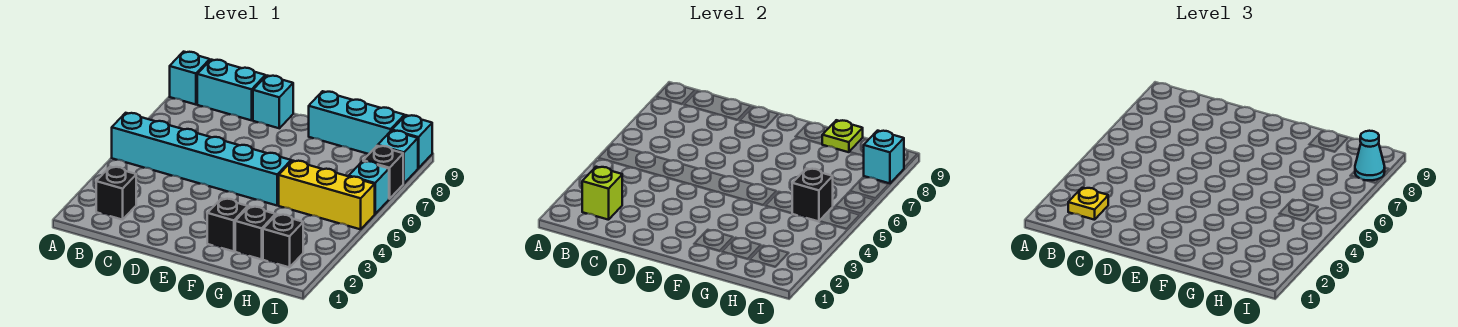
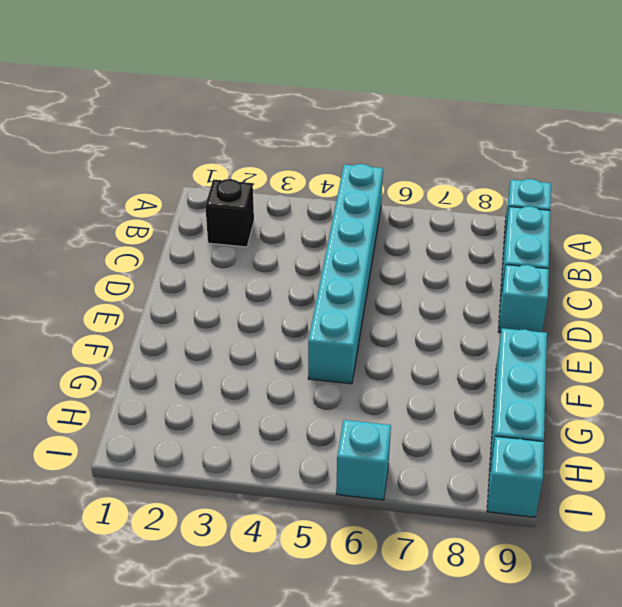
none -> black brick F2 level 1
none -> black brick G2 level 1
none -> yellow brick G5:I5 level 1

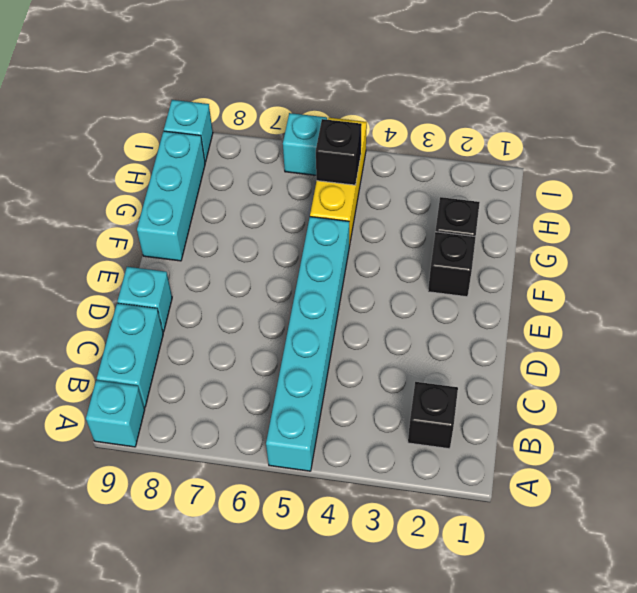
none -> black brick H2 level 1
none -> black brick I7 level 1
none -> cyan brick I8 level 1

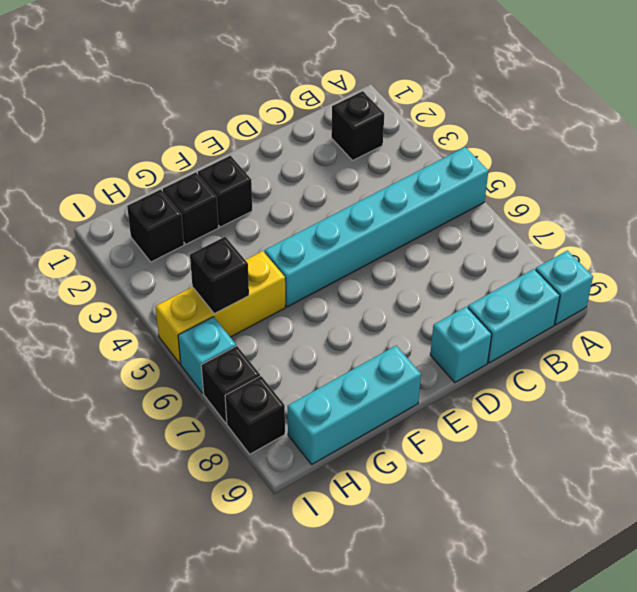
black brick I8 level 1 -> cyan brick I8 level 1
none -> cyan brick I9 level 1
none -> lime brick B2 level 2
none -> lime plate G9 level 2

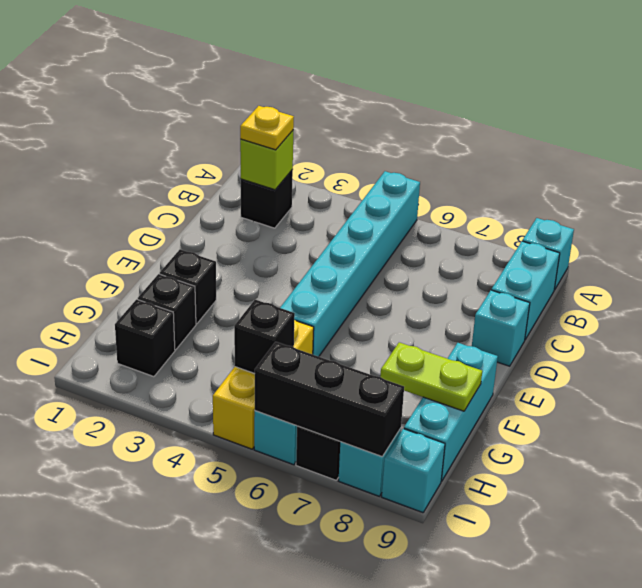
lime plate G8:G9 level 2 -> lime plate G9 level 2
black brick I6:I8 level 2 -> cyan brick I8 level 2
none -> cyan cone I8 level 3

